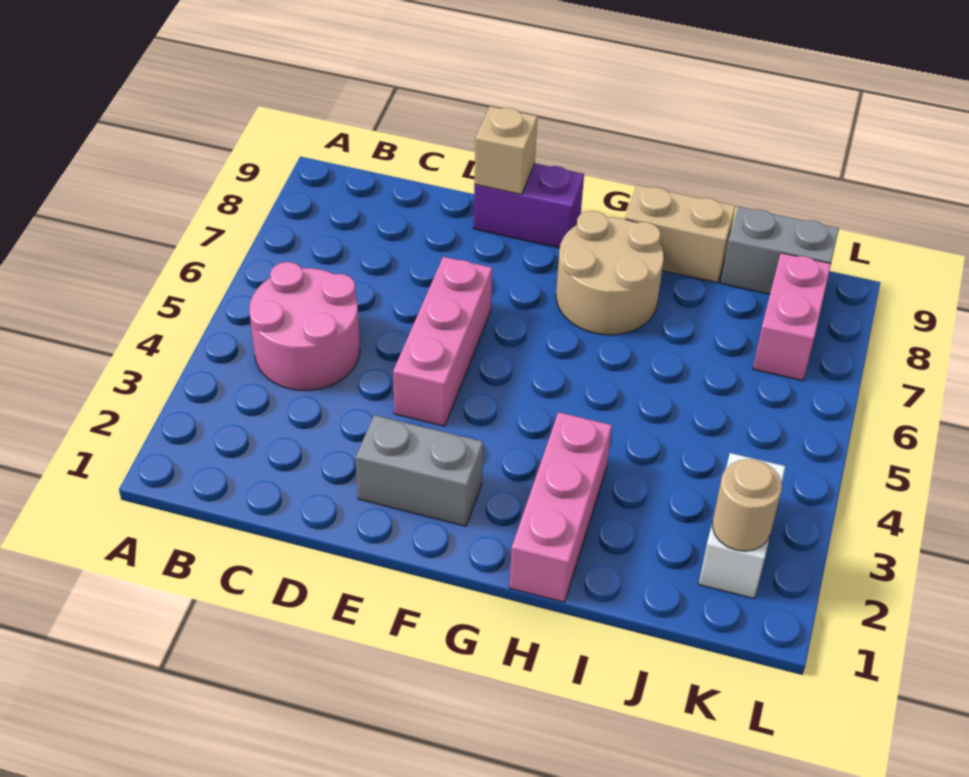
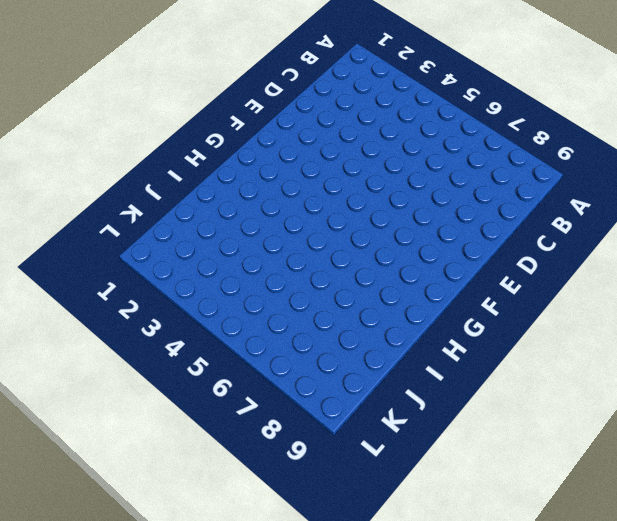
none -> pink round brick B4:C5 level 1
none -> grey brick E2:F2 level 1
none -> pink brick E4:E6 level 1

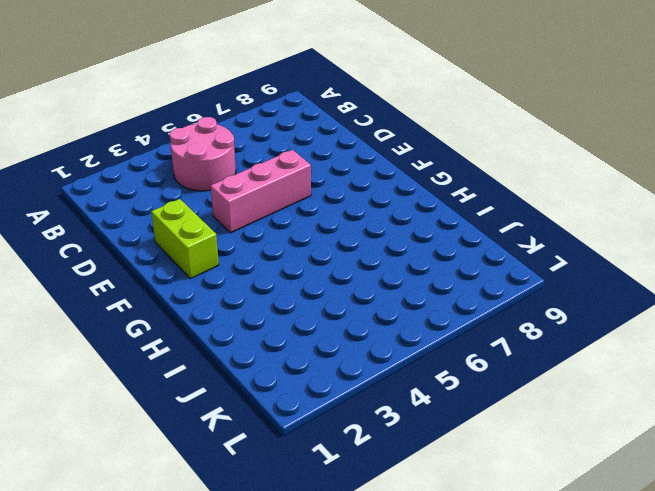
lime brick E2:F2 level 1 -> grey brick E2:F2 level 1
none -> purple brick E9:F9 level 1
none -> tan round brick G7:H8 level 1
none -> pink brick H1:H3 level 1

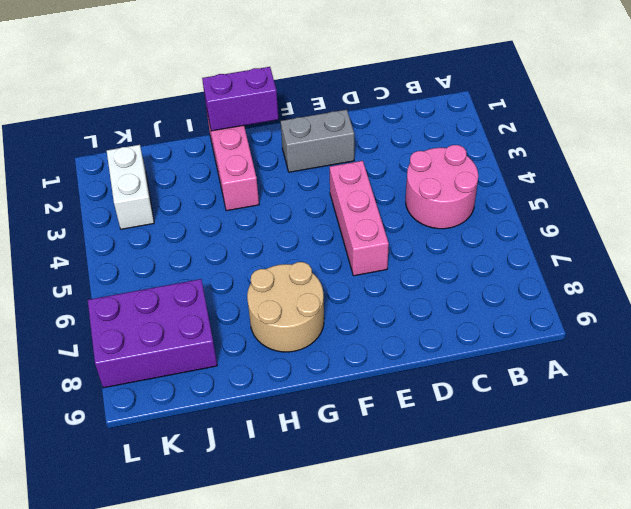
purple brick G1:H1 level 2 -> purple brick E9:F9 level 1
purple brick J7:L8 level 1 -> pink brick K7:K8 level 1
none -> tan brick H9:I9 level 1
none -> grey brick J9:K9 level 1
none -> tan brick E9 level 2

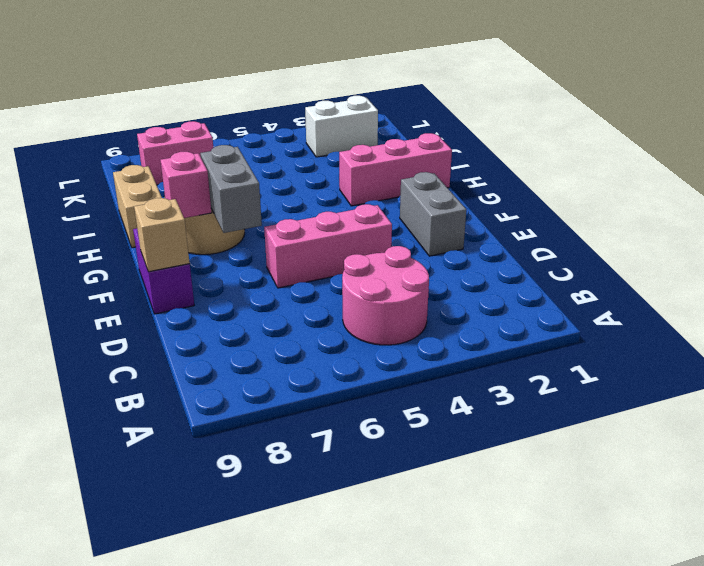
grey brick F7:G7 level 2 -> grey brick J9:K9 level 1
pink brick G8 level 2 -> none
none -> tan round brick K2 level 2

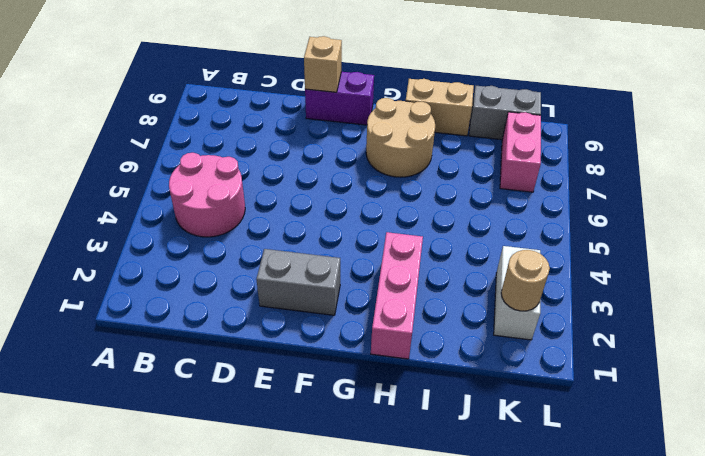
none -> pink brick E4:E6 level 1

